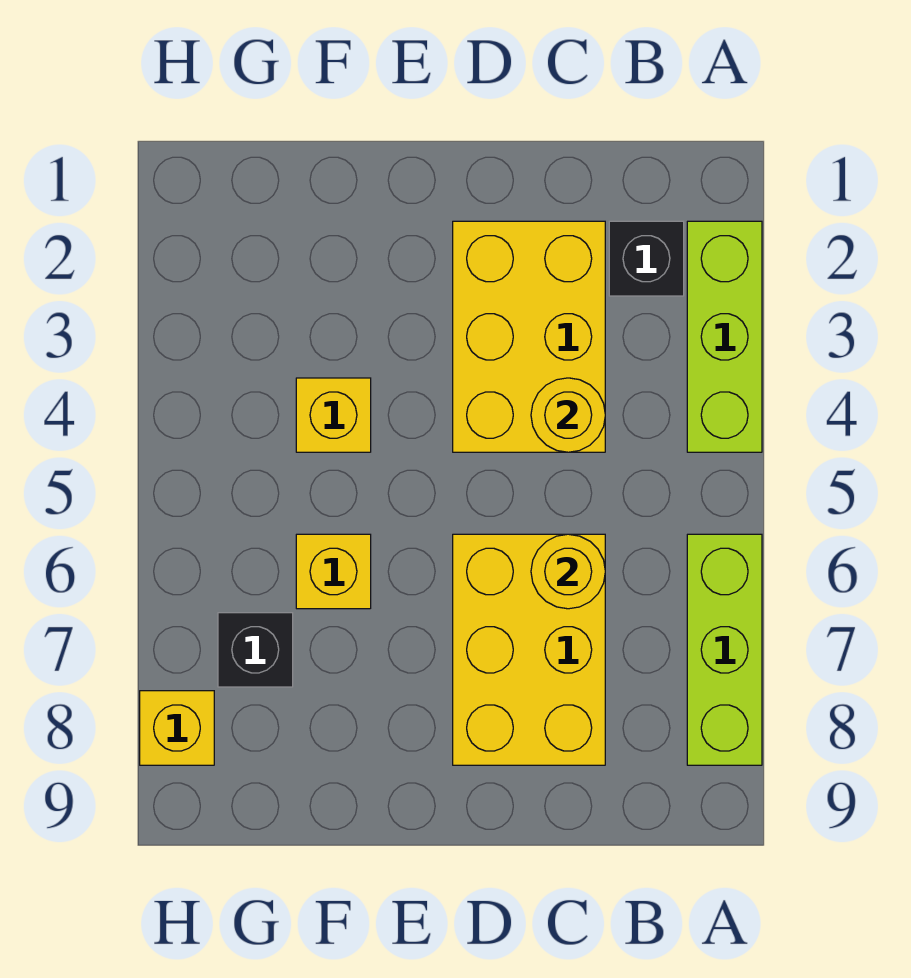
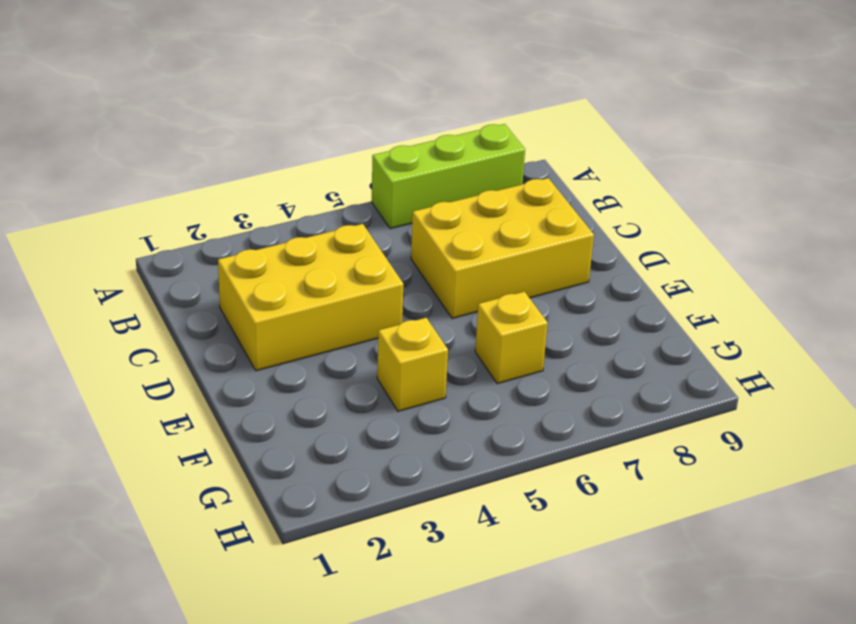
none -> lime brick A2:A4 level 1
none -> black brick B2 level 1

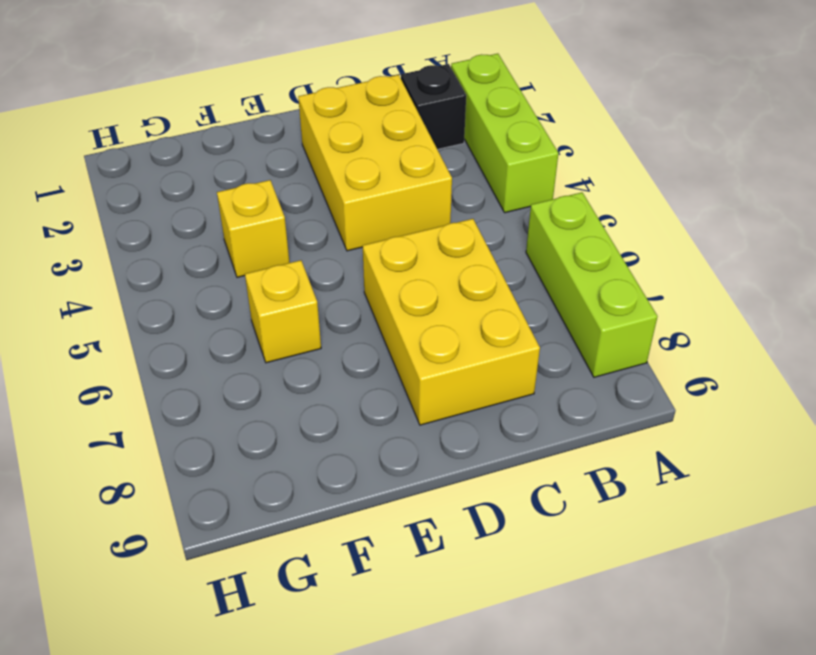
none -> black brick G7 level 1
none -> yellow brick H8 level 1

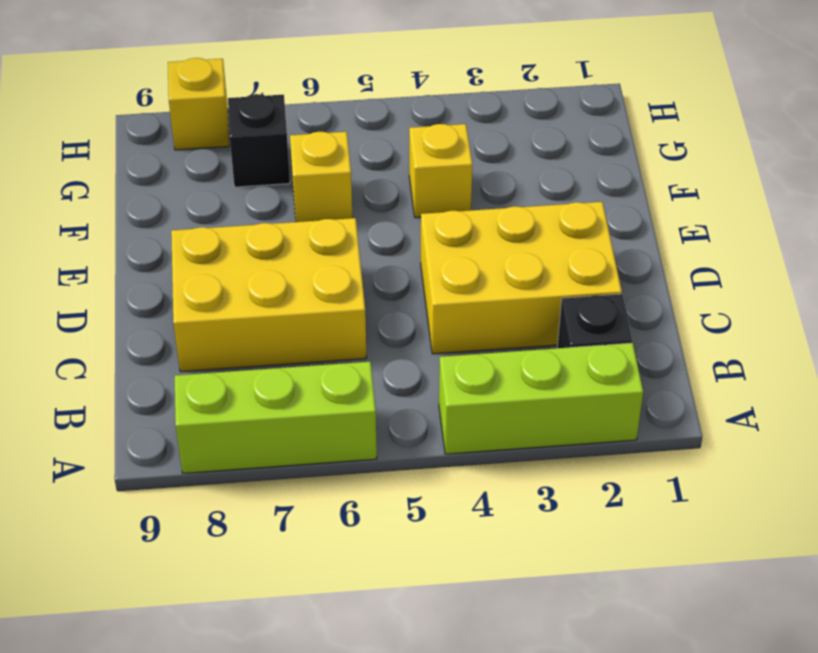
none -> yellow round brick C4 level 2
none -> yellow round brick C6 level 2

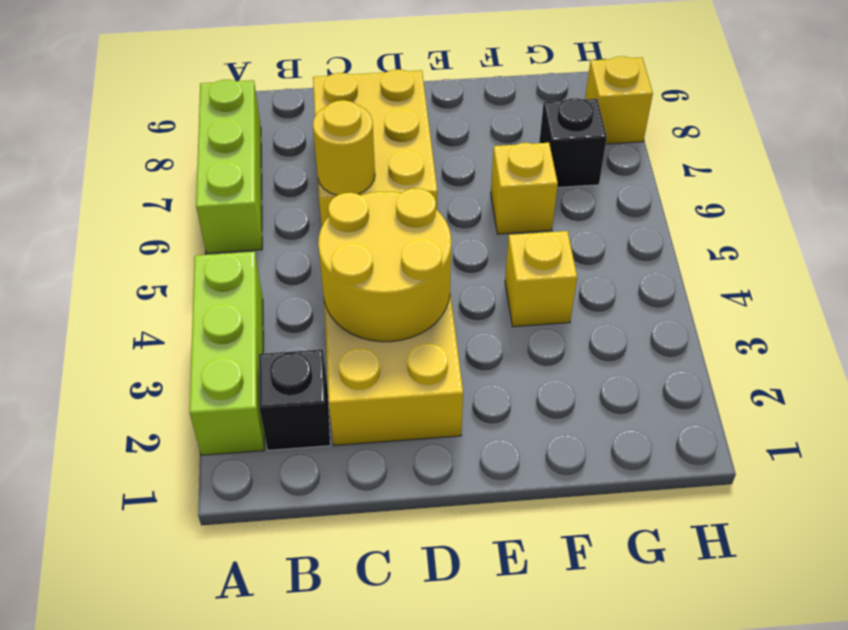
yellow round brick C3:D4 level 2 -> yellow round brick C4 level 2

